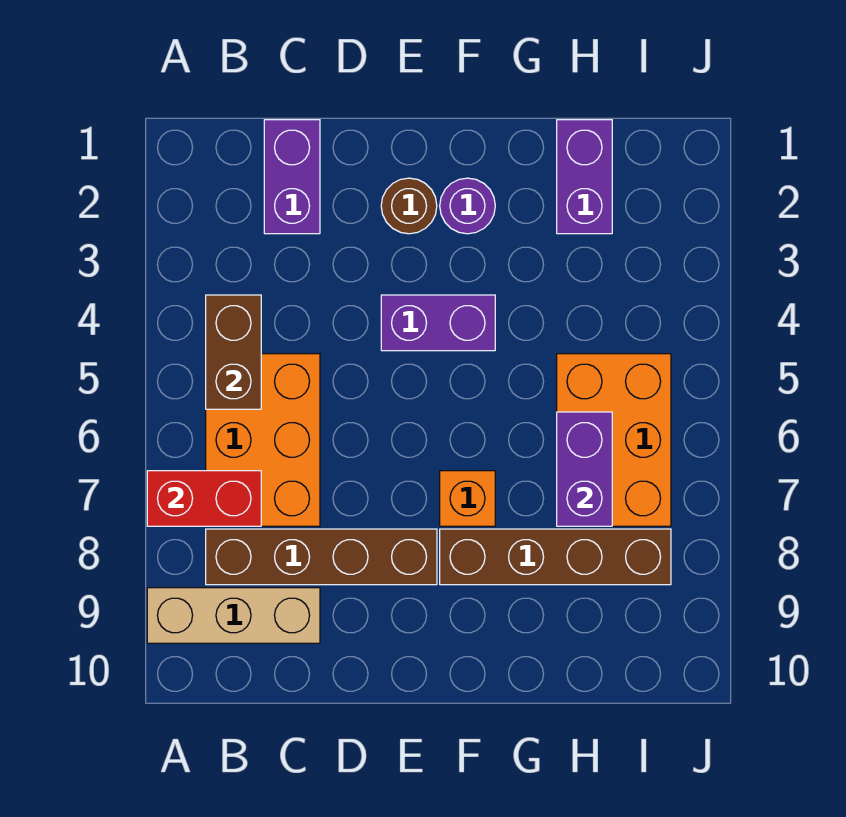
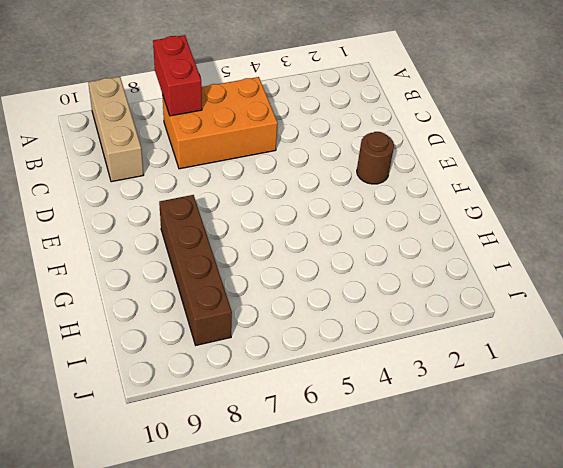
none -> brown brick B8:E8 level 1
none -> purple brick C1:C2 level 1
none -> purple brick E4:F4 level 1

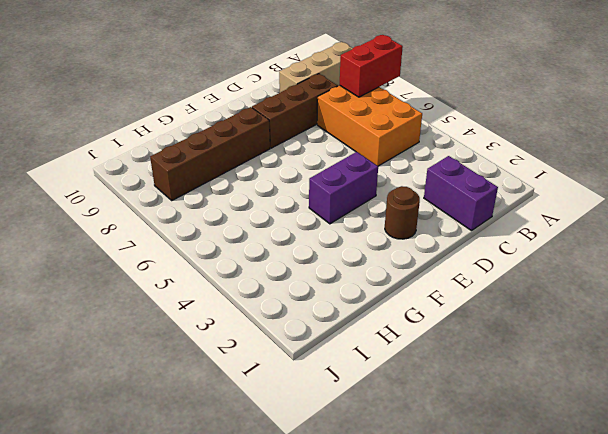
brown brick C8:E8 level 1 -> brown brick B8:E8 level 1
none -> purple round brick F2 level 1
none -> orange brick F7 level 1
none -> purple brick H1:H2 level 1

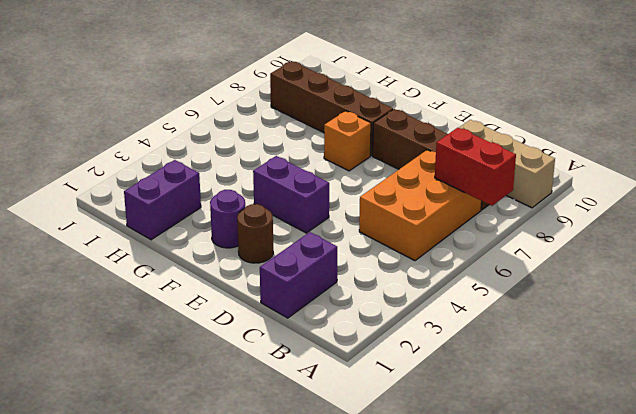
none -> orange brick H5:I7 level 1
none -> brown brick B4:B5 level 2
none -> purple brick H6:H7 level 2

